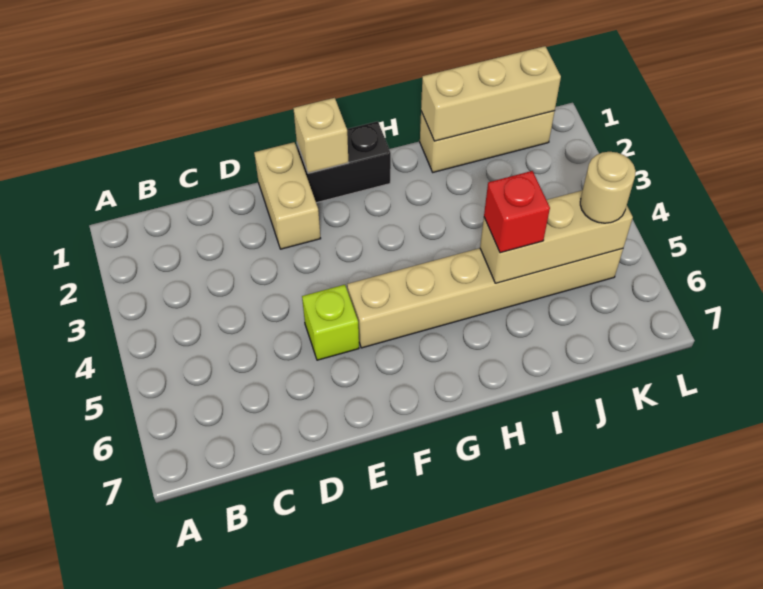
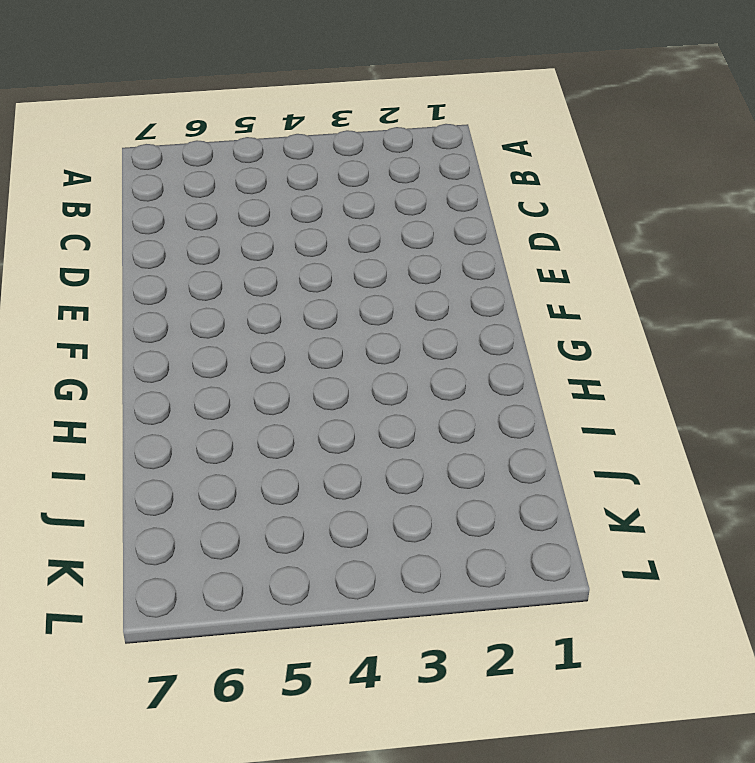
none -> tan brick E1:E2 level 1
none -> lime brick E5 level 1

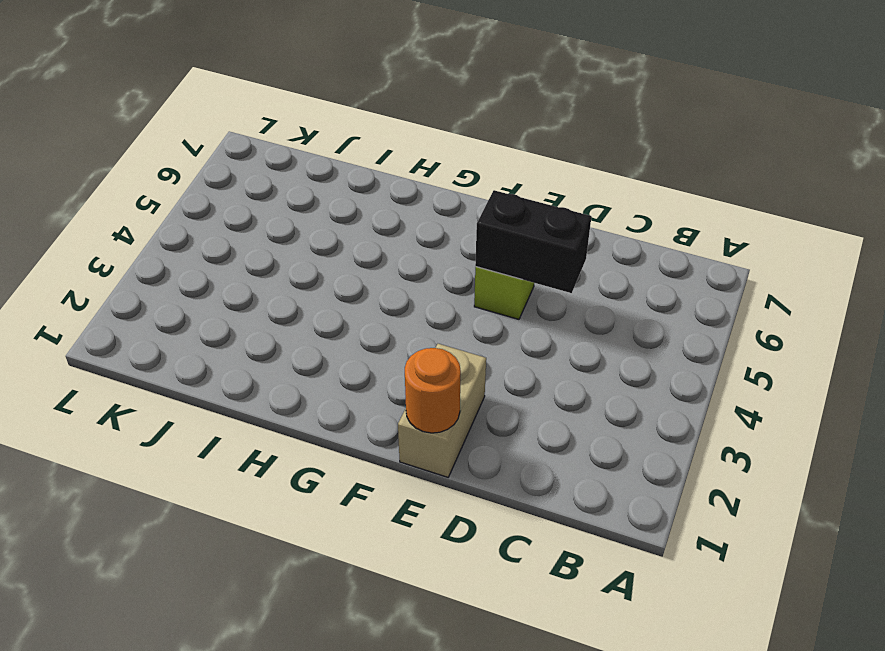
black brick D5:E5 level 2 -> black brick F1:G1 level 1
orange round brick E1 level 2 -> none
none -> tan brick F5:K5 level 1
none -> tan brick I1:K1 level 1

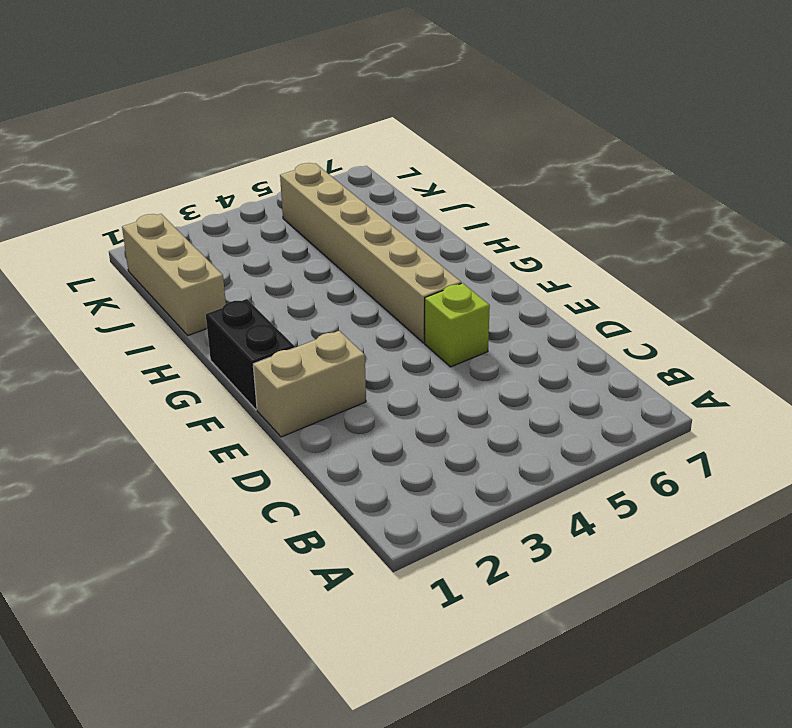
none -> tan brick F1 level 2
none -> tan brick I1:K1 level 2

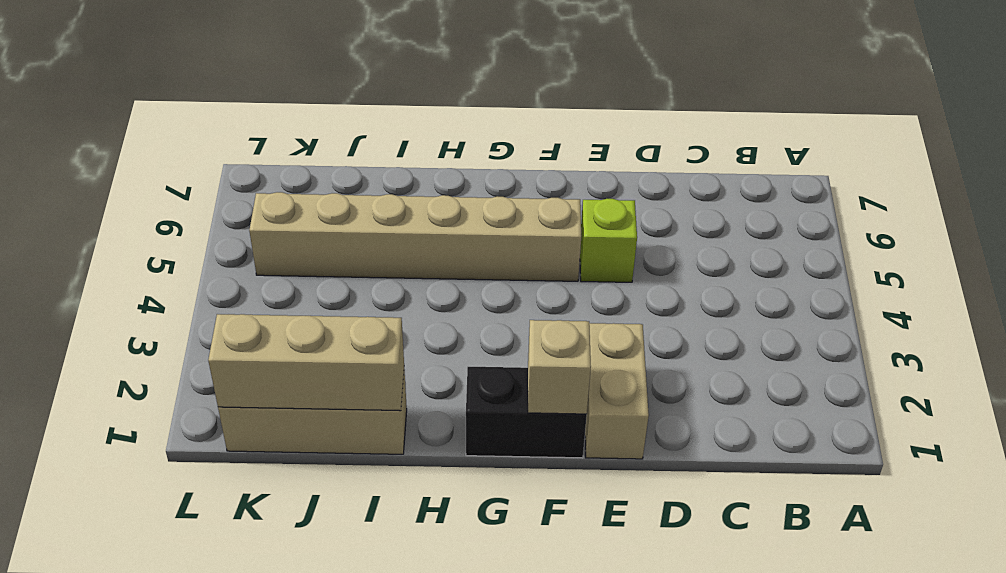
none -> tan brick I5:K5 level 2
none -> red brick I5 level 3

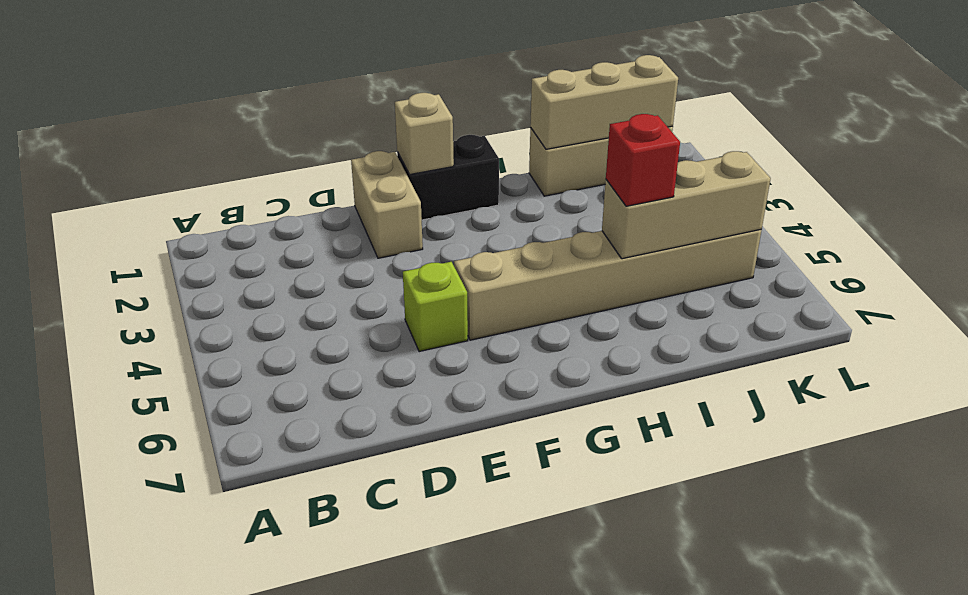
none -> tan round brick K5 level 3

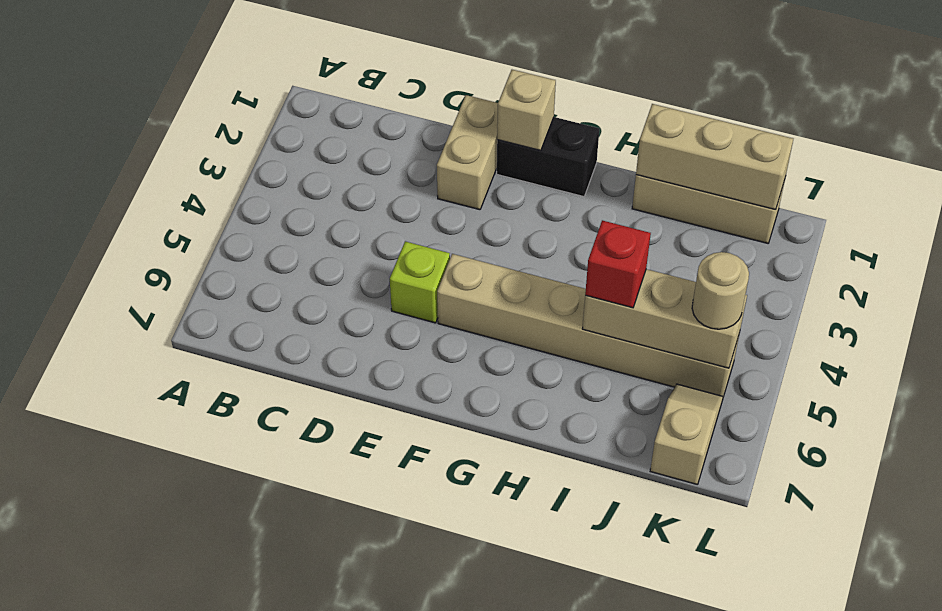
tan slope K6:K7 level 1 top 7 -> none

